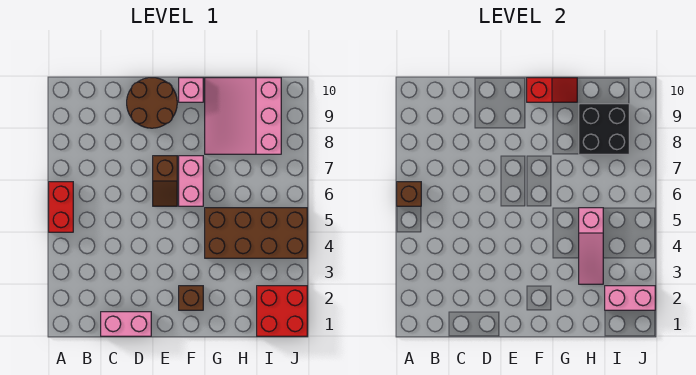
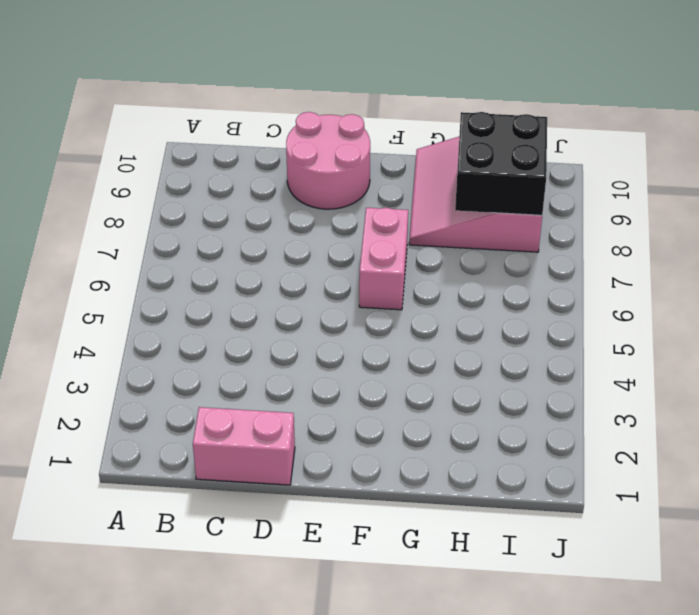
pink round brick D9:E10 level 1 -> brown round brick D9:E10 level 1
none -> red brick A5:A6 level 1
none -> brown slope E6:E7 level 1 top 7
none -> brown brick F2 level 1

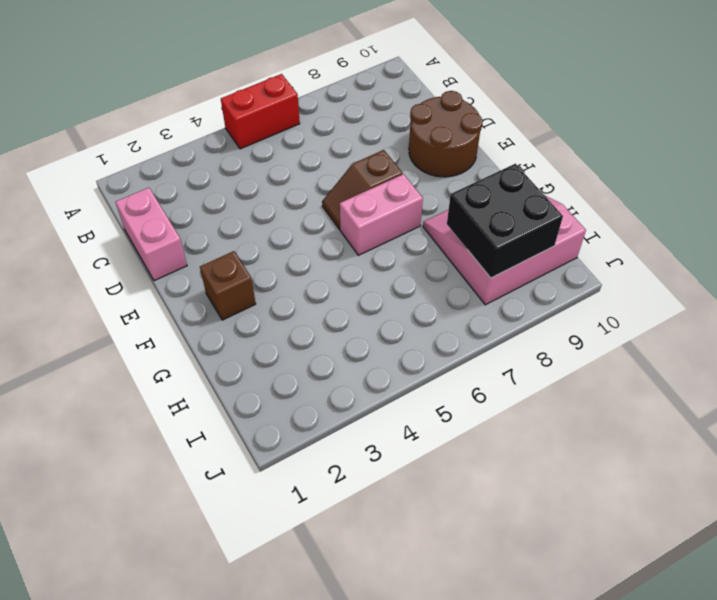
none -> pink brick F10 level 1
none -> brown brick G4:J5 level 1
none -> red brick I1:J2 level 1

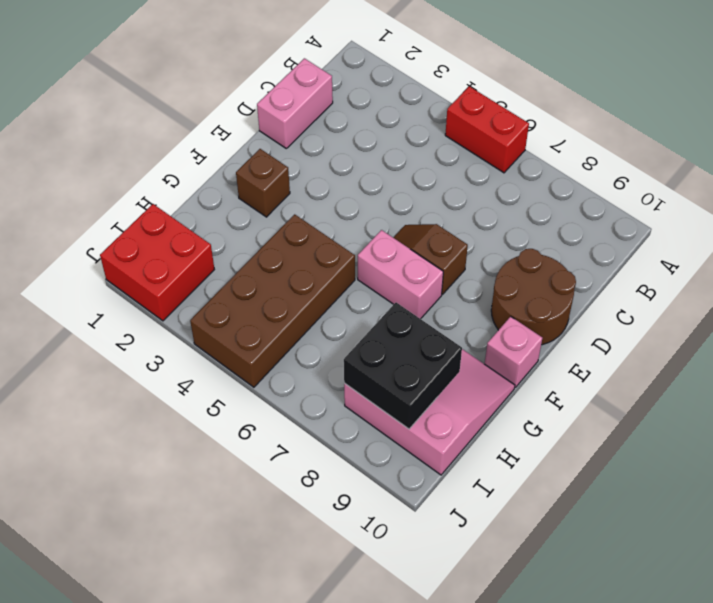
none -> brown brick A6 level 2
none -> red slope F10:G10 level 2 top F
none -> pink slope H3:H5 level 2 top 5

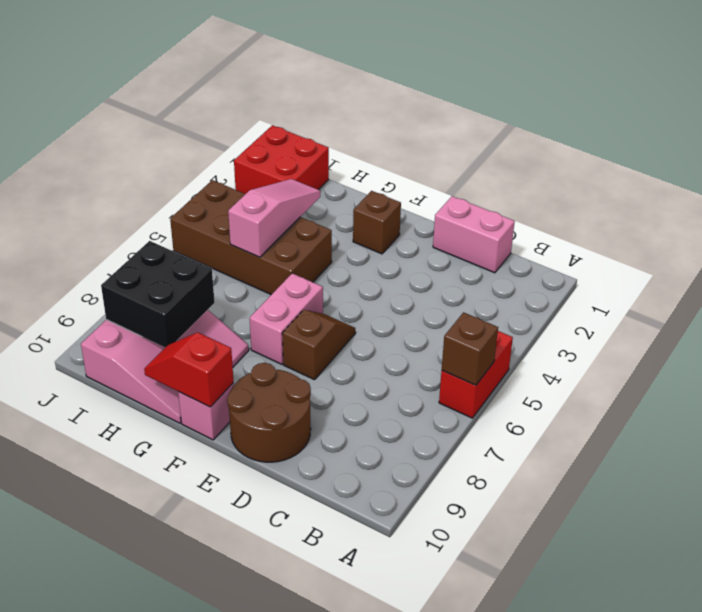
none -> pink brick I2:J2 level 2

